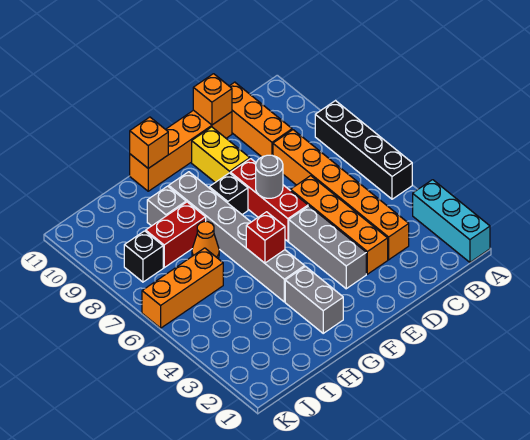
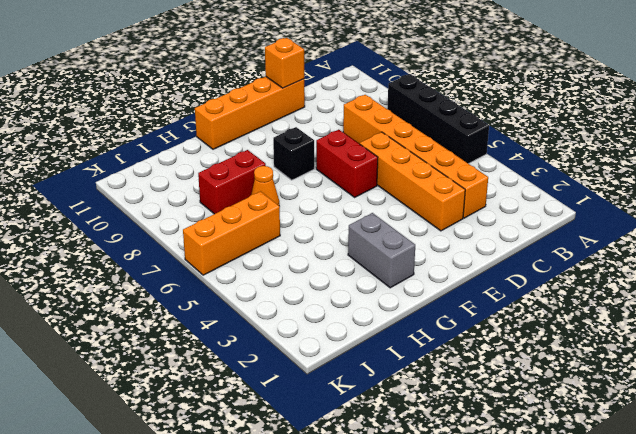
red brick E6:E7 level 1 -> red brick E6:E8 level 1
none -> cyan brick A1:A3 level 1
none -> orange brick C9:C11 level 1
none -> grey brick E3:E5 level 1

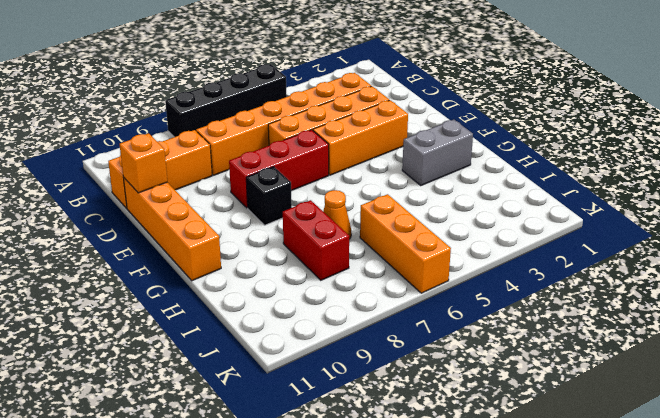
orange brick E3:E5 level 1 -> grey brick E3:E5 level 1
none -> cyan brick A1:A3 level 1
none -> yellow brick E9:E10 level 1
none -> grey brick G4:G9 level 1

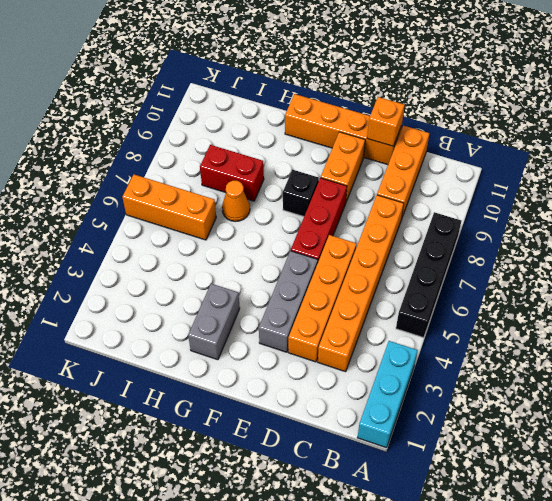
orange brick E9:E10 level 1 -> yellow brick E9:E10 level 1
none -> grey brick G4:G9 level 1
none -> grey brick H9 level 1
none -> black brick J8 level 1

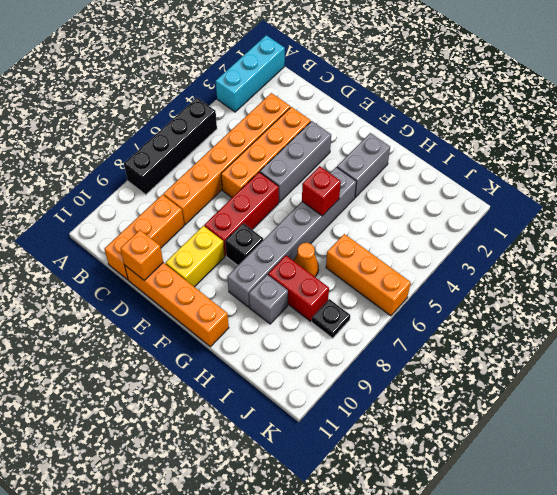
black plate J8 level 1 -> black brick J8 level 1
none -> grey round brick E7 level 2
none -> orange brick G11 level 2

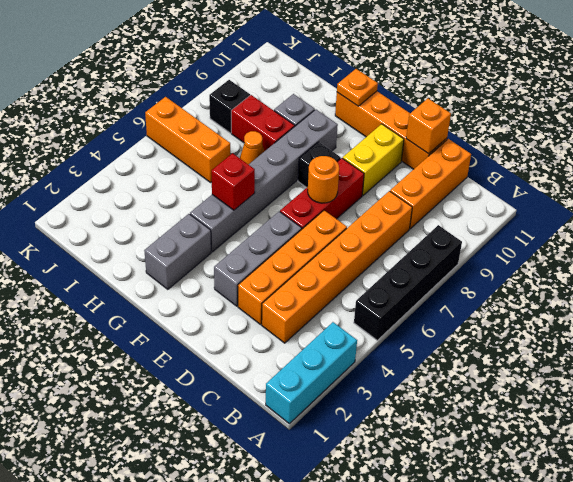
orange round brick E7 level 2 -> grey round brick E7 level 2
orange plate G11 level 2 -> orange brick G11 level 2

